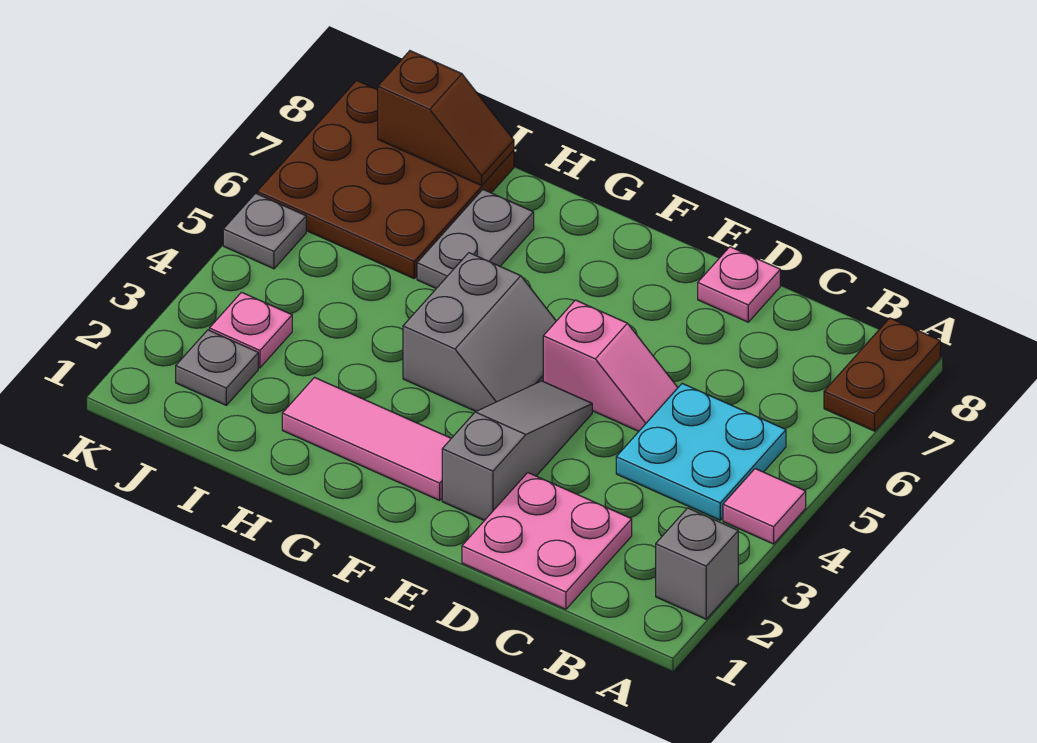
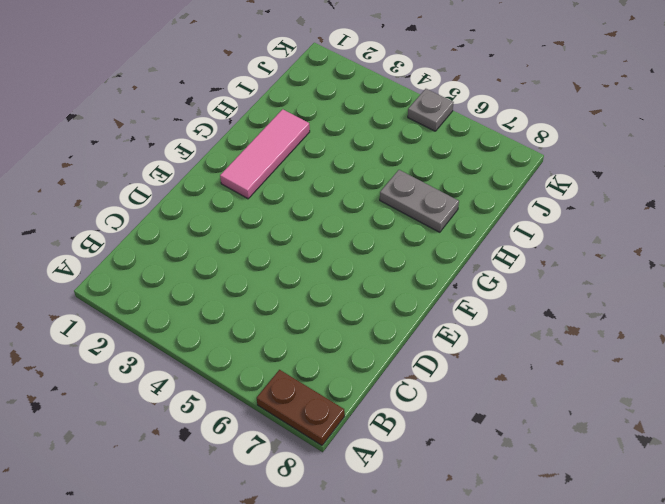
none -> grey brick A2 level 1
none -> pink tile A4 level 1
none -> cyan plate B4:C5 level 1

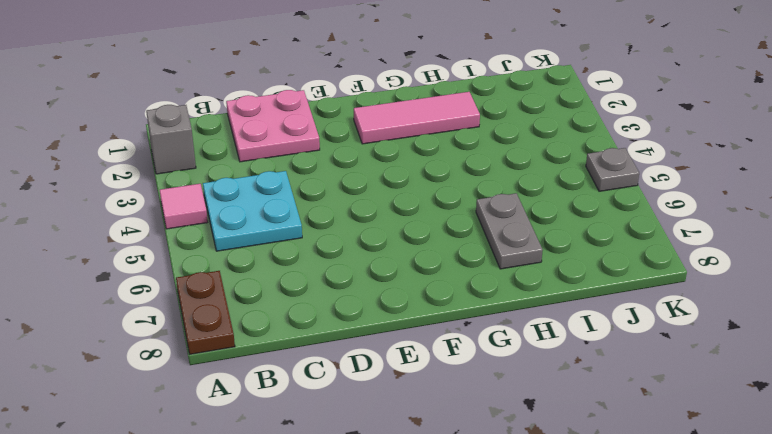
none -> pink slope D5:E5 level 1 top E
none -> pink plate D8 level 1
none -> grey slope E2:E4 level 1 top 2

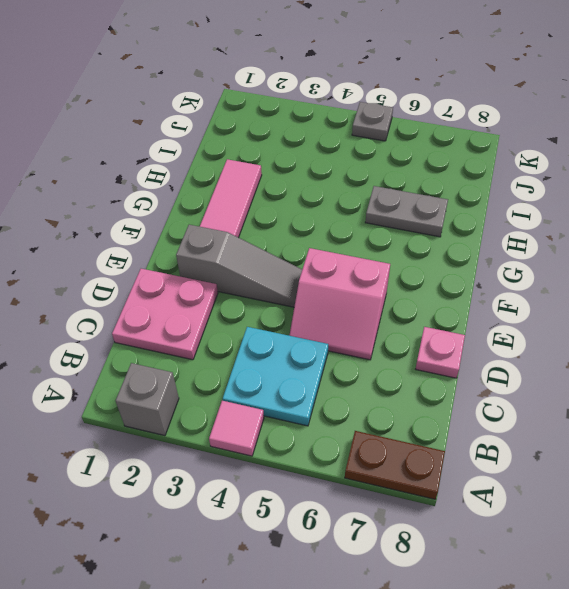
pink slope D5:E6 level 1 top E -> pink slope D5:E5 level 1 top E
none -> grey slope F4:G5 level 1 top G
none -> brown plate I6:K8 level 1
none -> grey plate J2 level 1

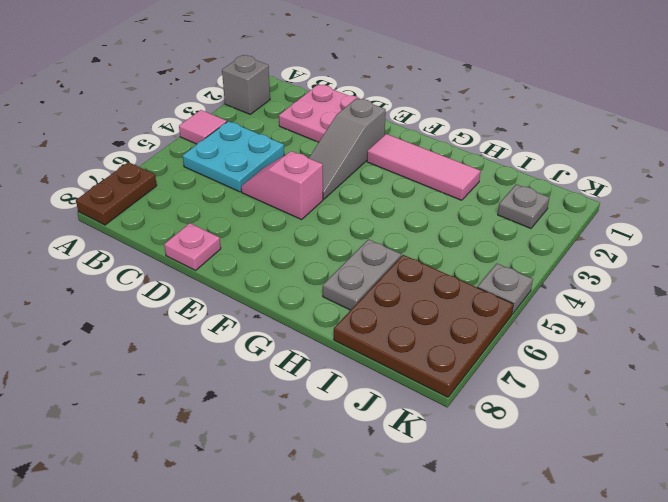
none -> grey slope F4:G5 level 1 top G
none -> pink plate J3 level 1
none -> brown slope I8:J8 level 2 top J

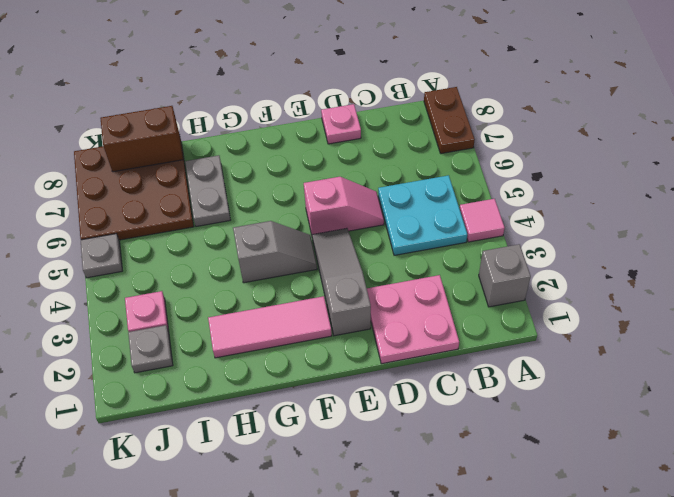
grey slope F4:G4 level 1 top G -> grey slope F4:G5 level 1 top G
brown brick I8:J8 level 2 -> brown slope I8:J8 level 2 top J

